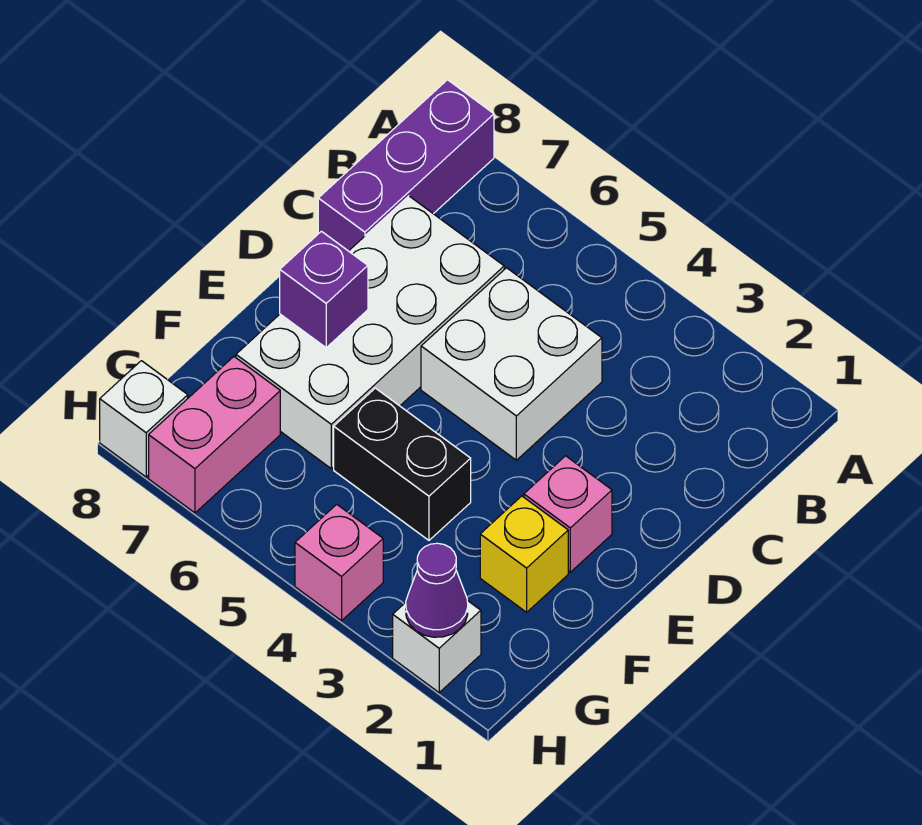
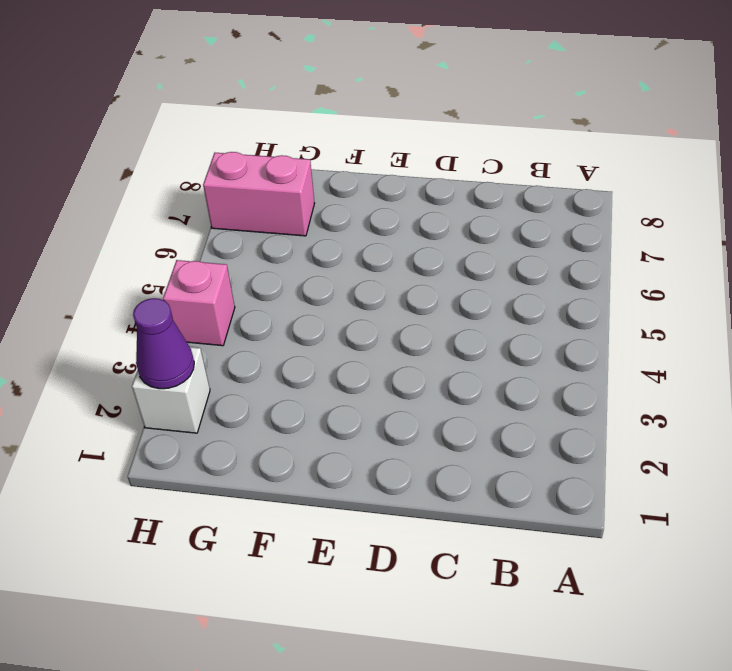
none -> purple brick A8:C8 level 1
none -> white brick C4:D5 level 1
none -> white brick C6:F7 level 1

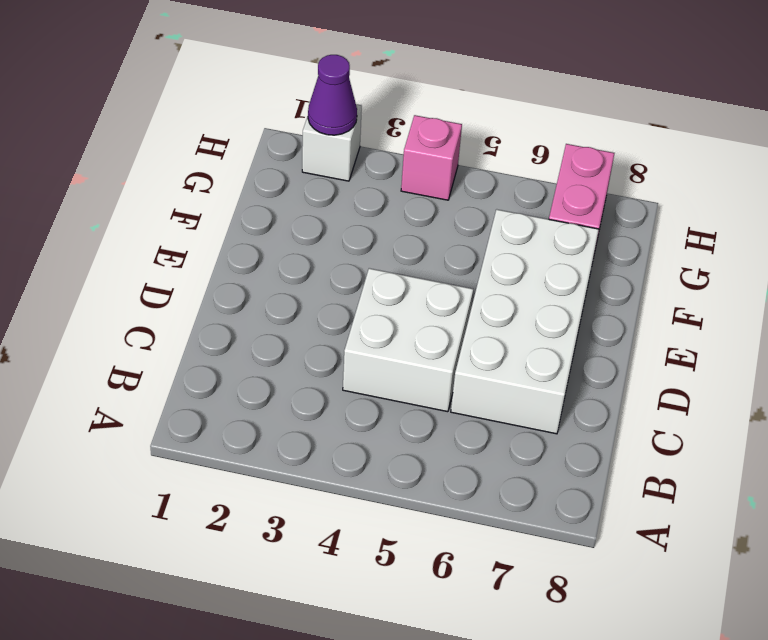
none -> purple brick A8:C8 level 1
none -> pink brick E2 level 1
none -> yellow brick F2 level 1

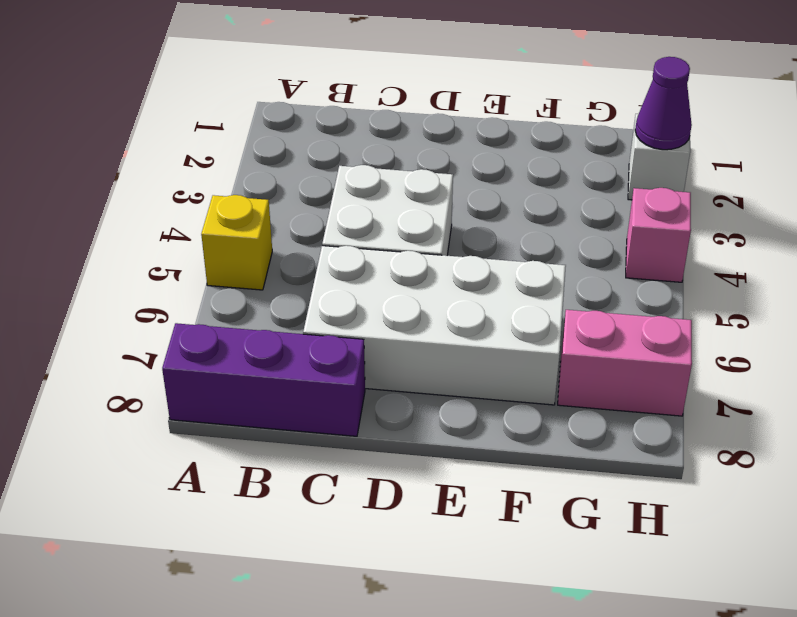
yellow brick A5 level 1 -> yellow brick F2 level 1
none -> pink brick E2 level 1
none -> black brick F4:F5 level 1
none -> white brick H8 level 1

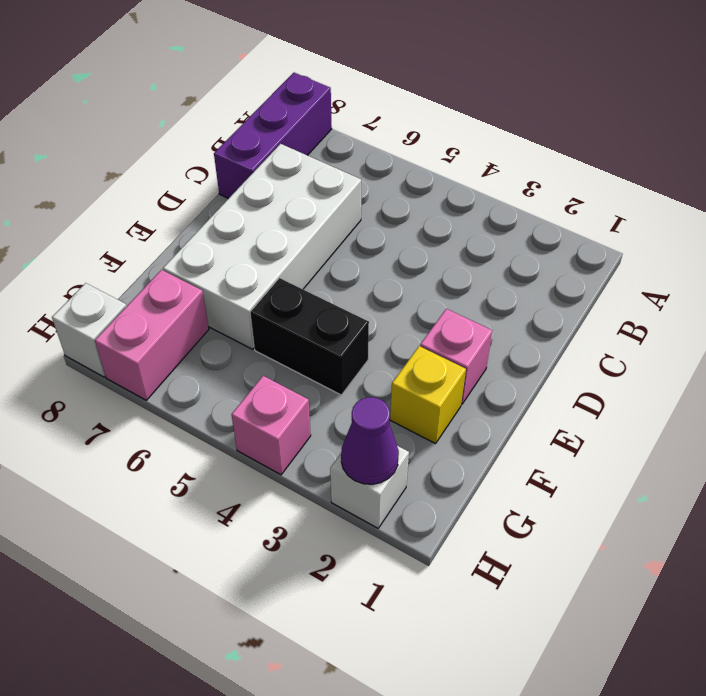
none -> white brick C4:D5 level 1
none -> purple brick E7 level 2

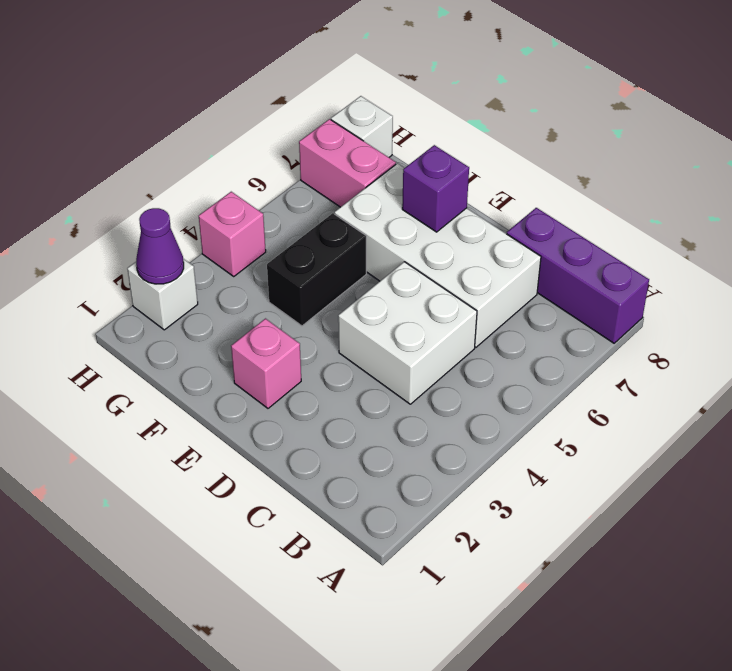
none -> yellow brick F2 level 1

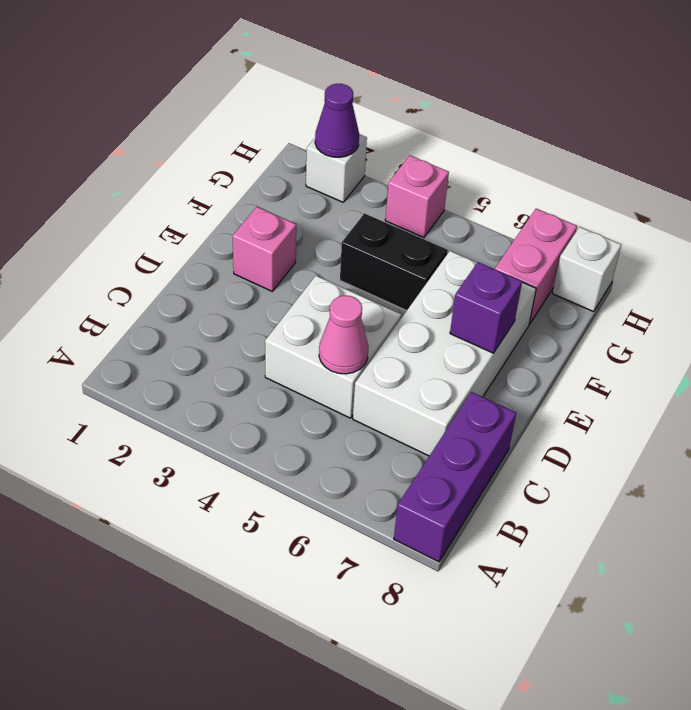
pink cone C5 level 2 -> none
none -> yellow brick F2 level 1

